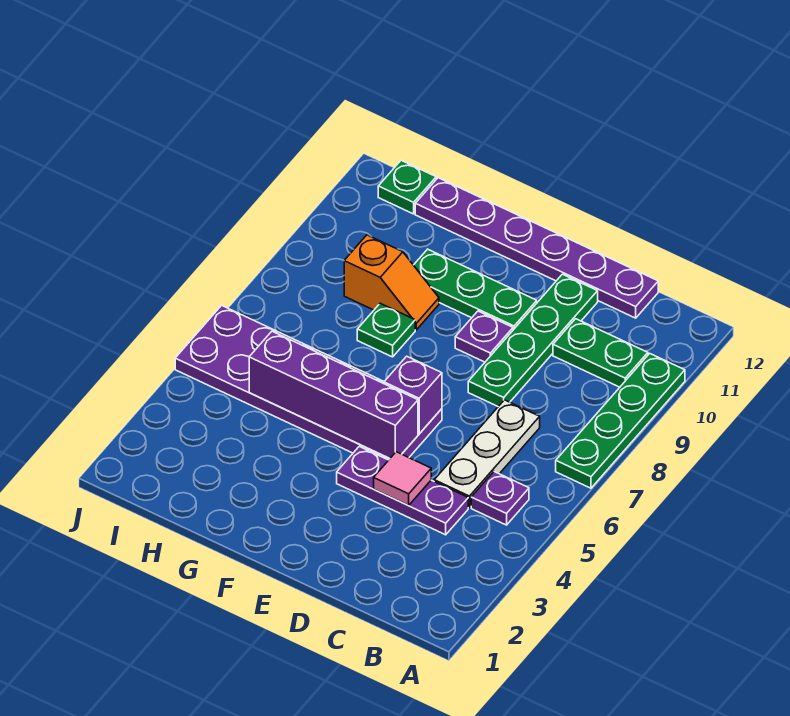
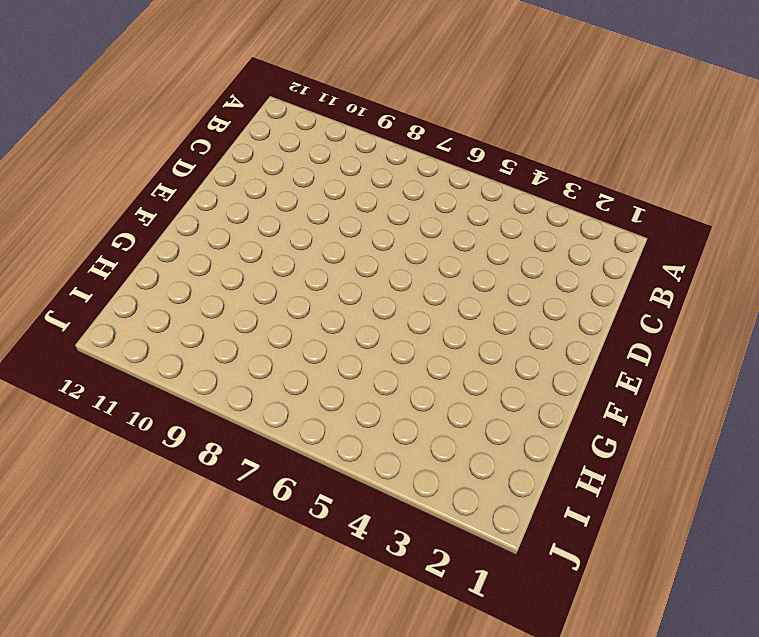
none -> green plate A7:A10 level 1
none -> purple plate B5 level 1
none -> green plate B10:C10 level 1

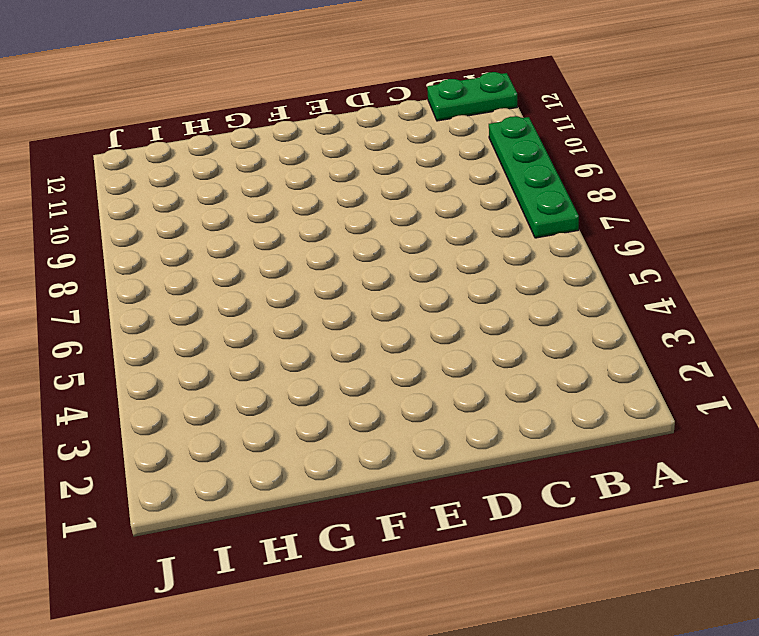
green plate A12:B12 level 1 -> green plate B10:C10 level 1
none -> purple plate B5 level 1
none -> purple plate C4:E4 level 1
none -> white plate C5:C7 level 1

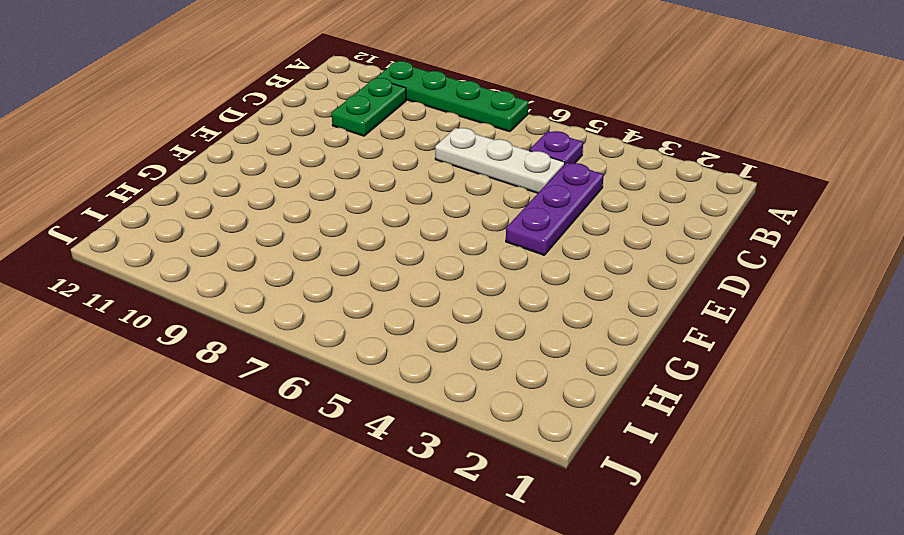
none -> purple plate C12:H12 level 1
none -> green plate D8:D11 level 1
none -> purple plate E5:J6 level 1

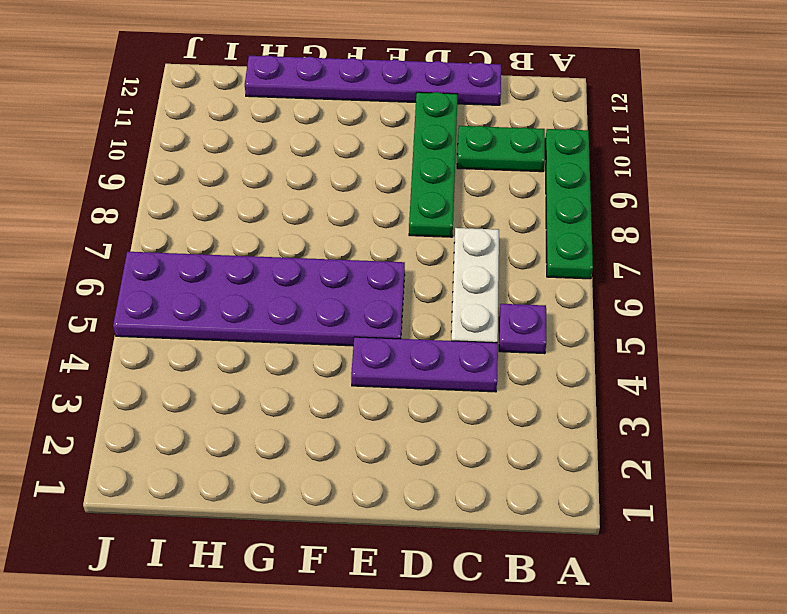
none -> purple plate E9 level 1
none -> green plate E10:G10 level 1
none -> green plate G8 level 1

